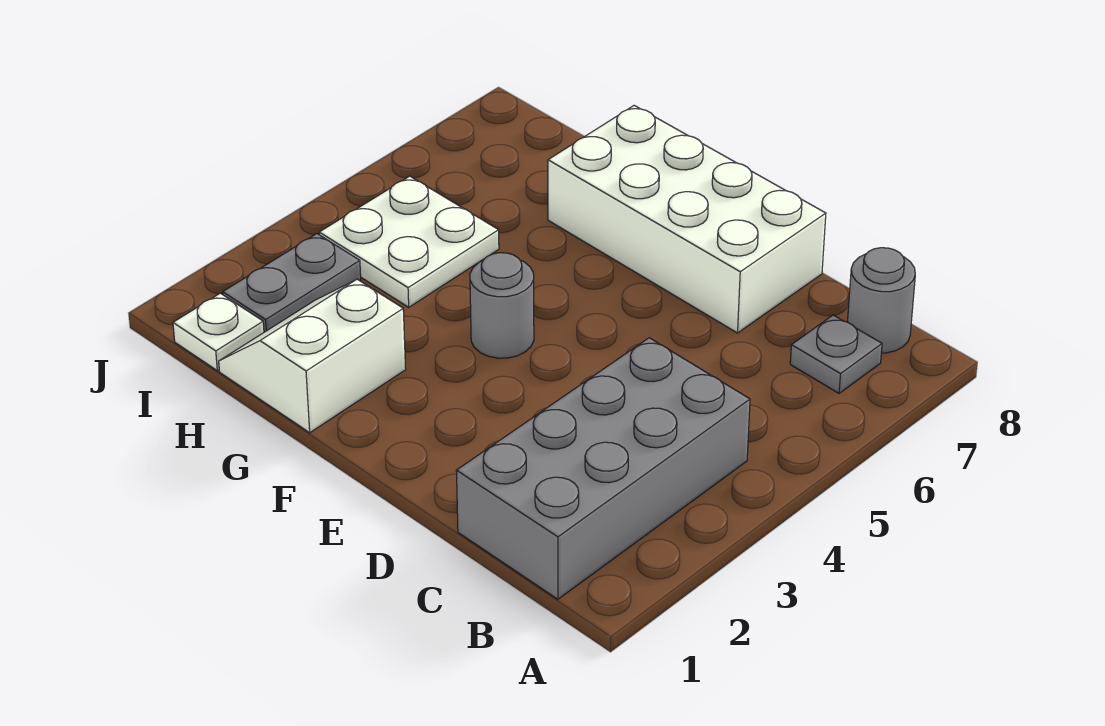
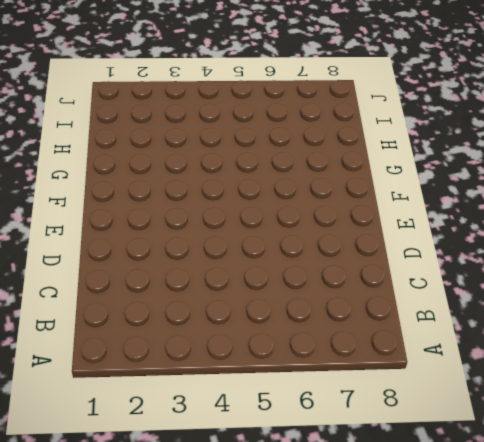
none -> grey brick B1:C4 level 1
none -> grey plate B7 level 1

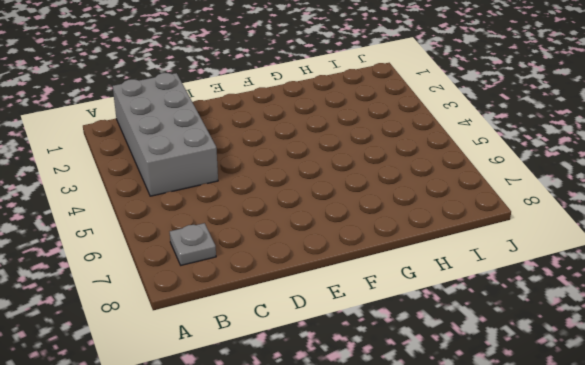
none -> grey round brick B8 level 1
none -> white brick D7:G8 level 1

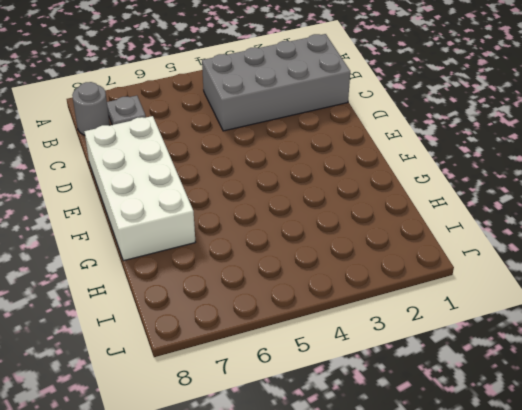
none -> grey round brick F4 level 1
none -> white slope G1:H2 level 1 top G

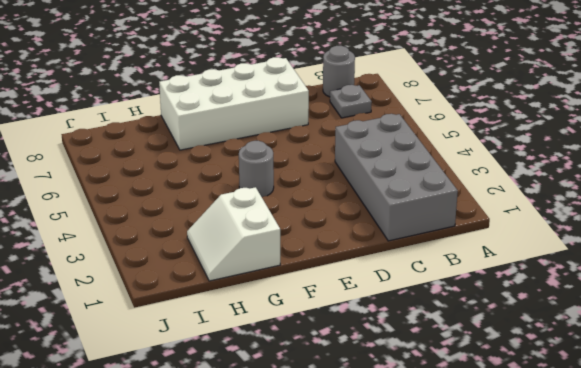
none -> white plate H4:I5 level 1
none -> white plate I1 level 1

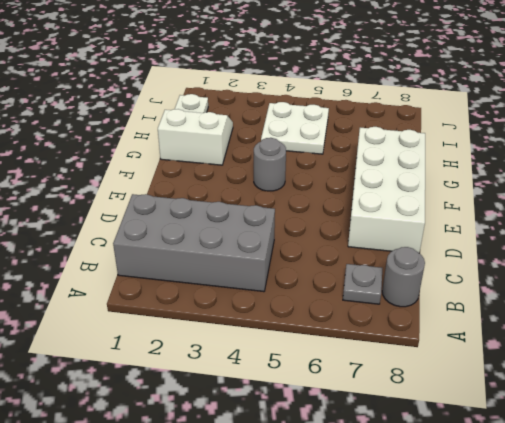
none -> grey plate I2:I3 level 1

